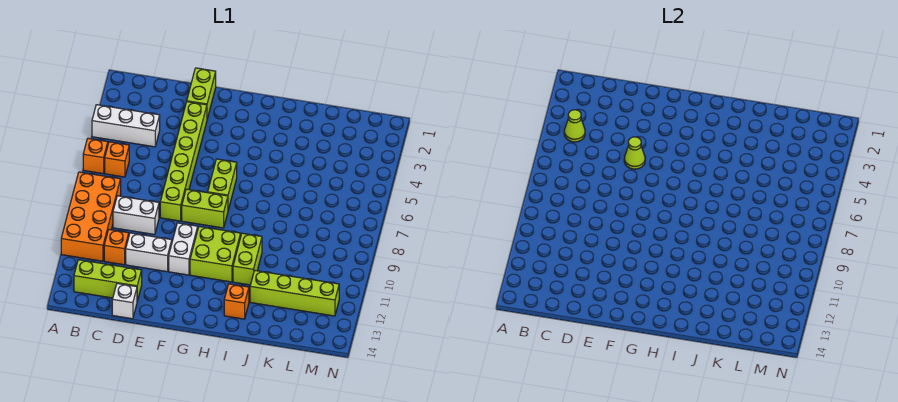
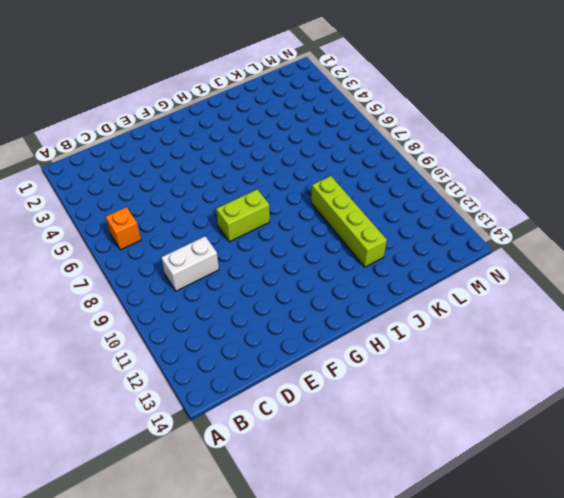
lime brick J9:J12 level 1 -> lime brick J12:M12 level 1
none -> white brick A4:C4 level 1
none -> orange brick A6 level 1
none -> orange brick A8:B11 level 1

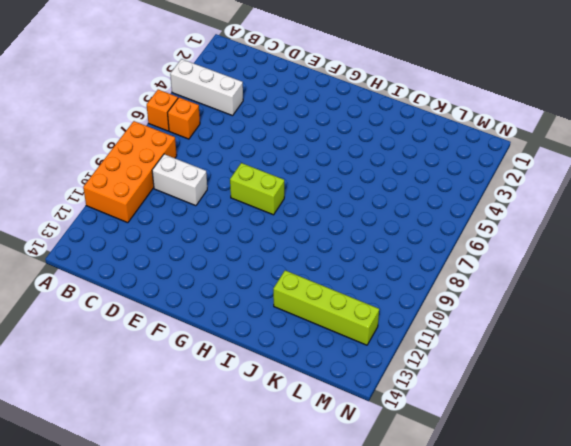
none -> lime brick B13:D13 level 1
none -> orange brick C11 level 1
none -> white brick D11:E11 level 1

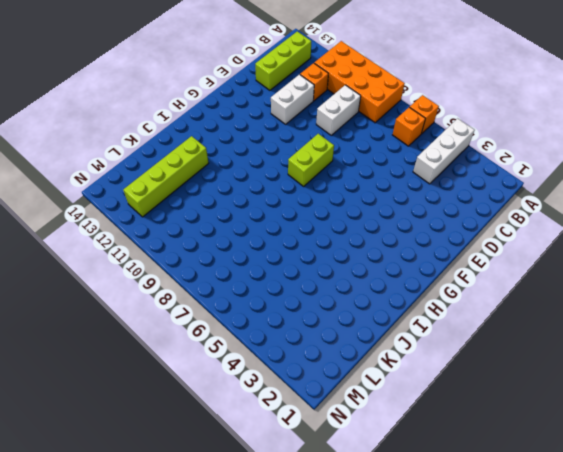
none -> white brick D14 level 1
none -> lime brick E1:E2 level 1
none -> lime brick E3:E8 level 1

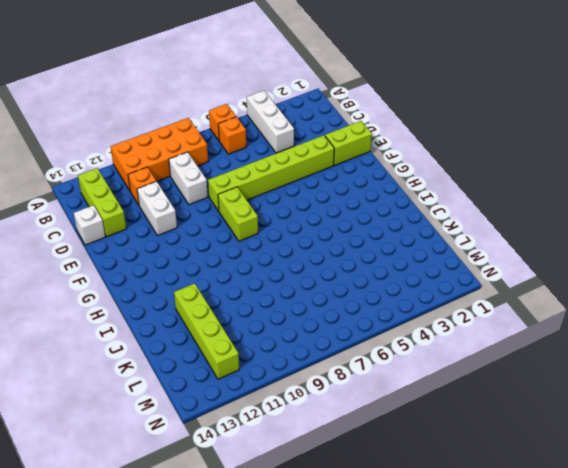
none -> white brick F10:F11 level 1
none -> lime brick G6:G7 level 1
none -> lime brick G10:H11 level 1

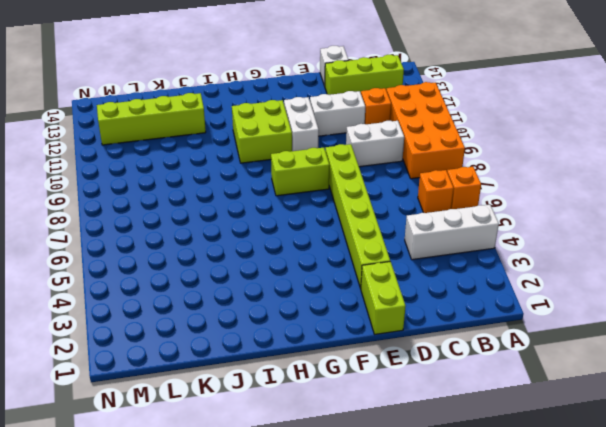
none -> lime brick G6:G7 level 1
none -> lime brick I10:I11 level 1
none -> orange brick I13 level 1

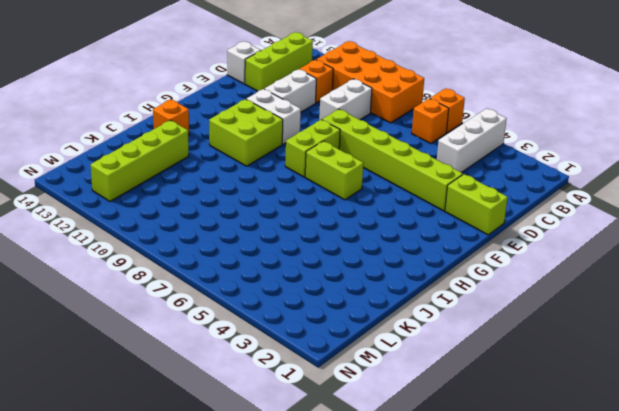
none -> lime brick I10:I11 level 1
none -> lime cone B4 level 2
none -> lime cone E5 level 2

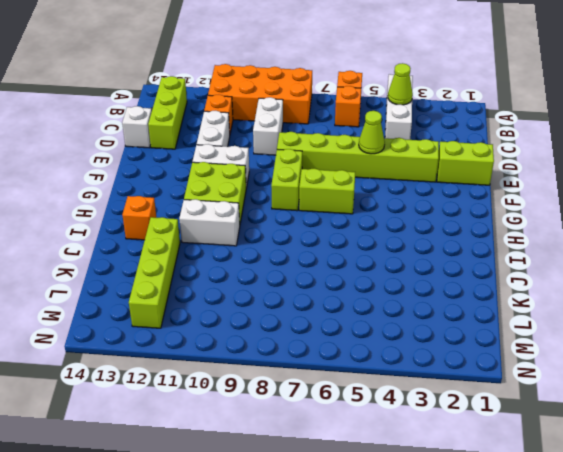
white brick I10:I11 level 1 -> lime brick I10:I11 level 1

